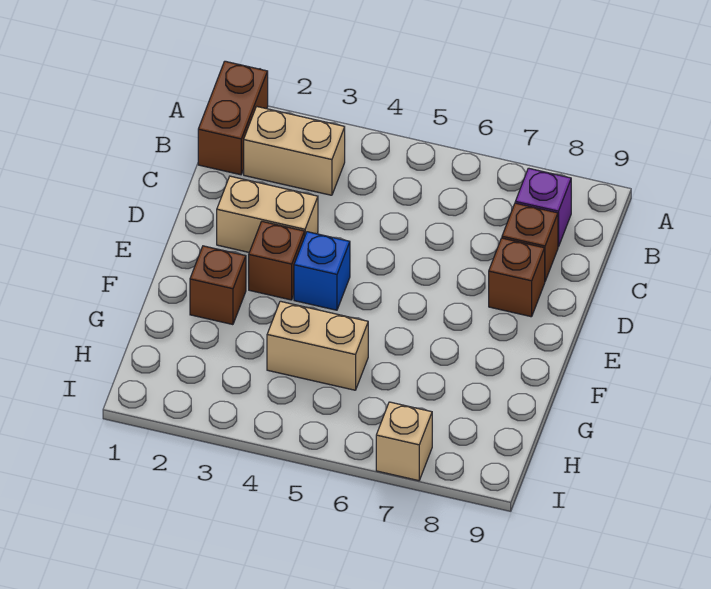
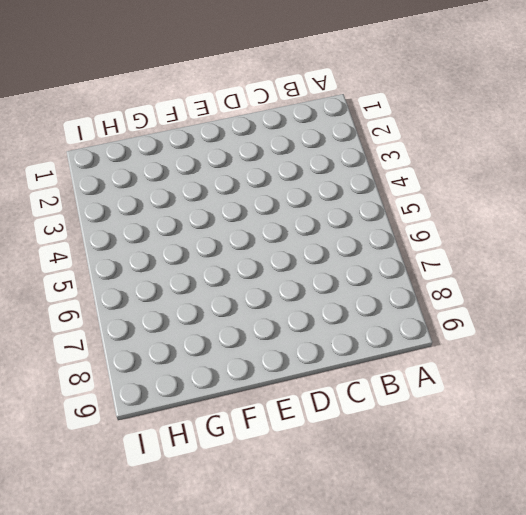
none -> brown brick A1:B1 level 1
none -> tan brick B2:B3 level 1

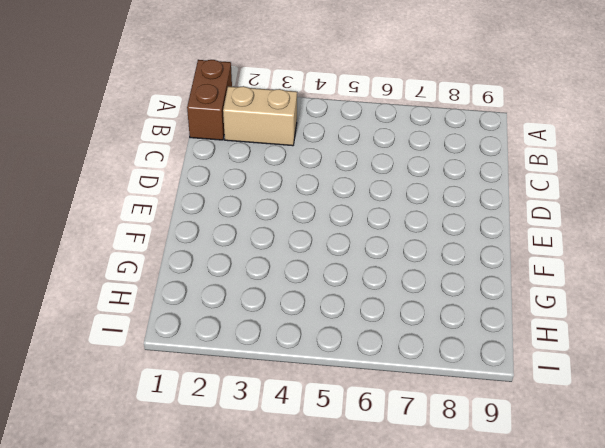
none -> purple brick B8 level 1
none -> brown brick C8 level 1

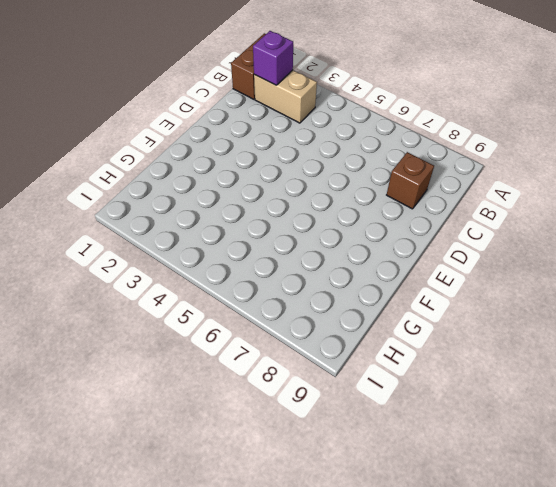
purple brick B2 level 2 -> purple brick B8 level 1
none -> tan brick D2:D3 level 1
none -> brown brick D8 level 1

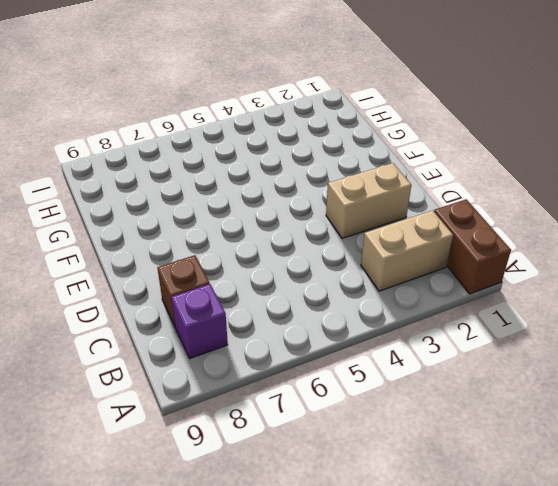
none -> brown brick D8 level 1
none -> brown brick E3 level 1

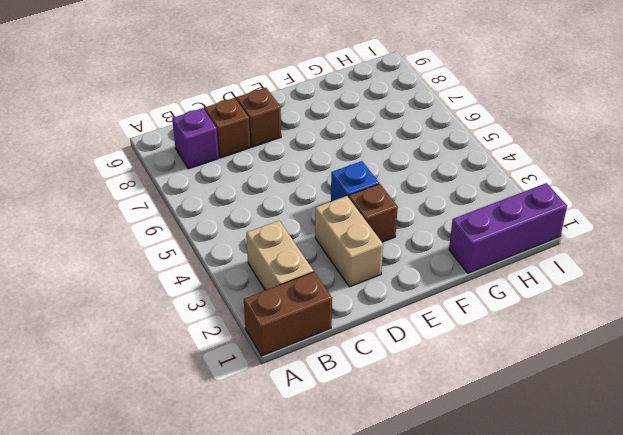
purple brick G1:I1 level 1 -> none
none -> brown brick F2 level 1
none -> tan brick G4:G5 level 1

